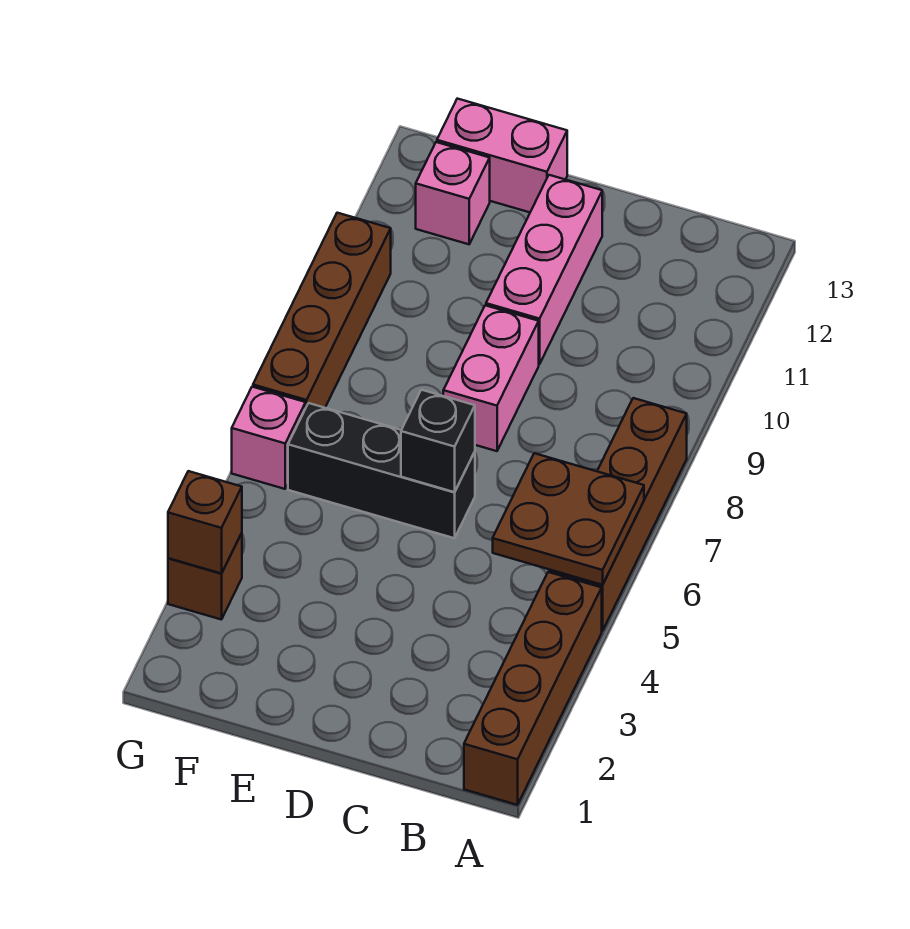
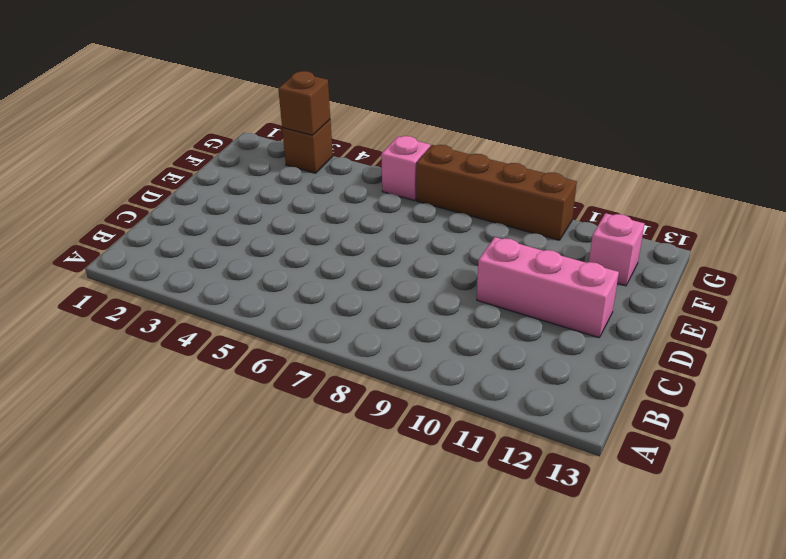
none -> brown brick A1:A4 level 1
none -> brown brick A5:A8 level 1
none -> black brick D6:F6 level 1

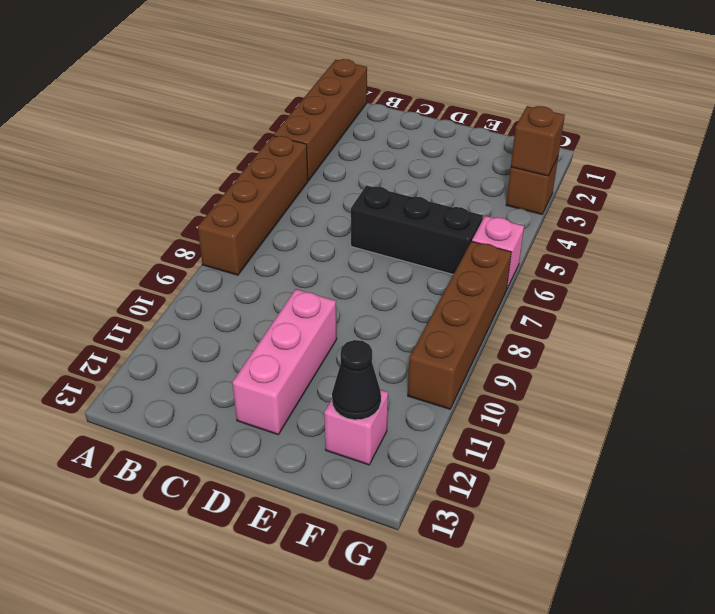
black cone F12 level 2 -> none
none -> pink brick D8:D9 level 1
none -> pink brick E13:F13 level 1
none -> brown plate A5:B6 level 2

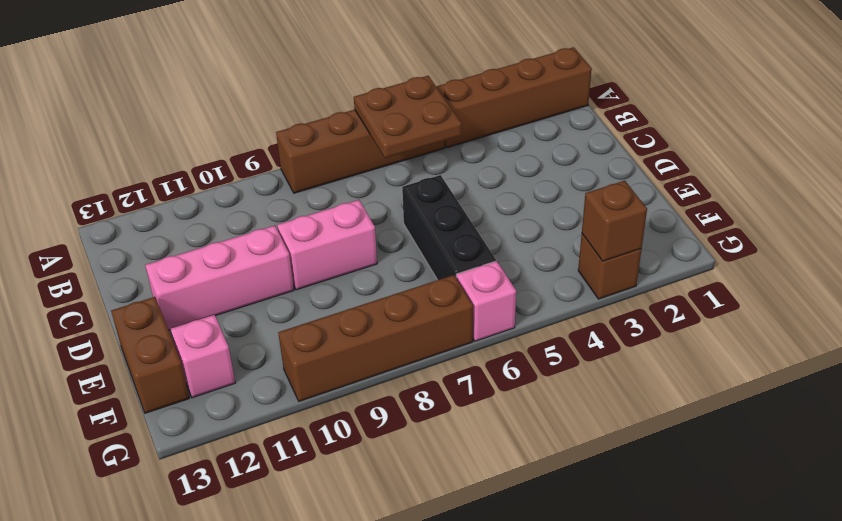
brown brick E13:F13 level 1 -> pink brick E13:F13 level 1
none -> black brick D6 level 2

